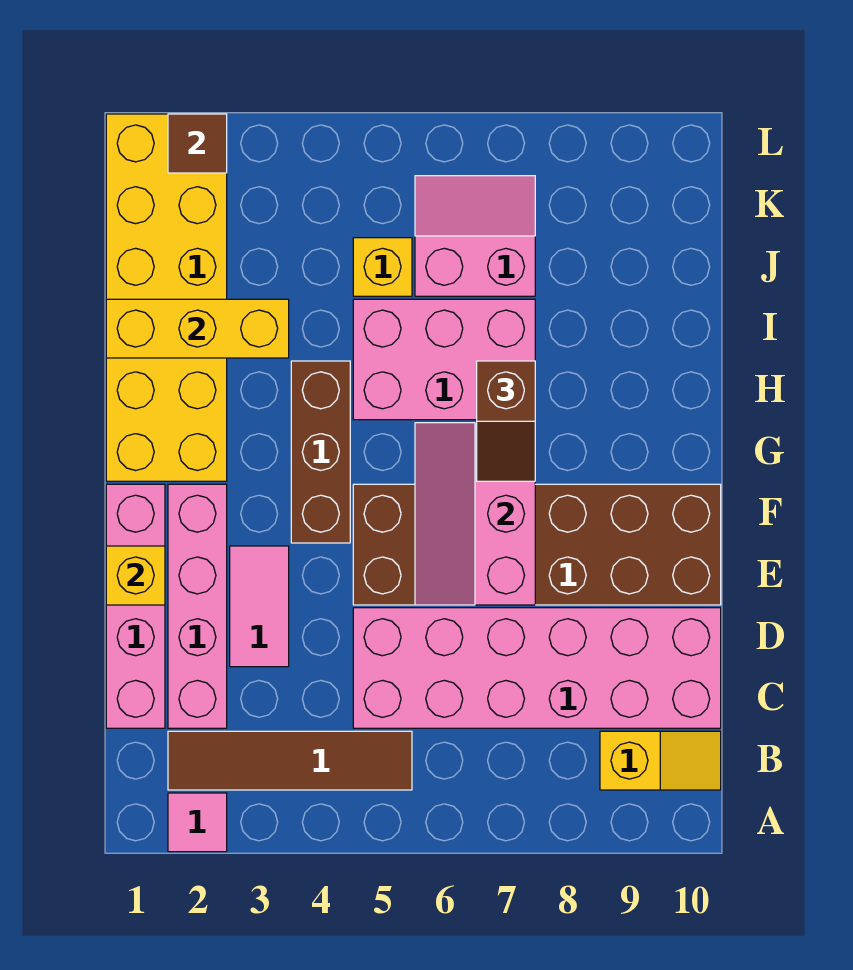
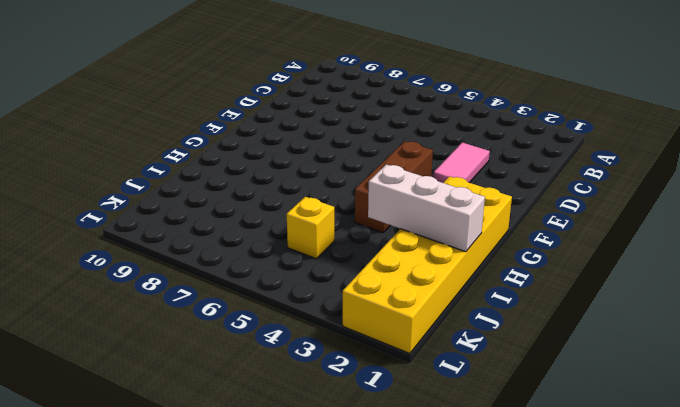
white brick I1:I3 level 2 -> yellow brick I1:I3 level 2
none -> pink tile A2 level 1
none -> brown tile B2:B5 level 1
none -> yellow slope B9:B10 level 1 top 9

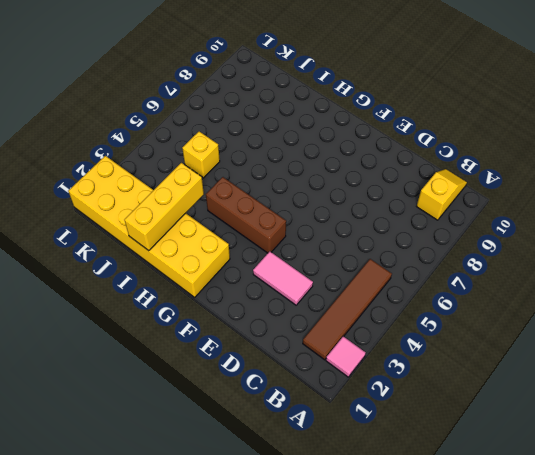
none -> pink brick C1:F1 level 1
none -> pink brick C2:F2 level 1
none -> pink brick C5:D10 level 1

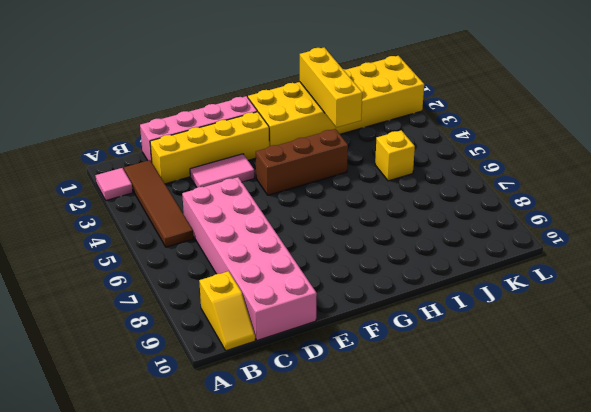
yellow brick C2:F2 level 1 -> pink brick C2:F2 level 1
none -> brown brick E5:F10 level 1
none -> pink brick H5:I7 level 1
none -> pink slope J6:K7 level 1 top J

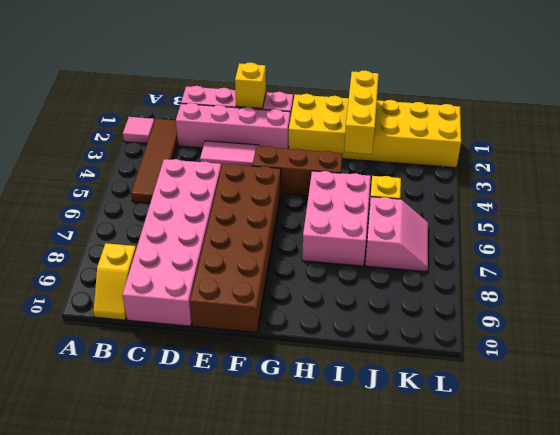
none -> pink slope E6:G7 level 2 top 7
none -> brown tile L2 level 2
none -> brown slope G7:H7 level 3 top H

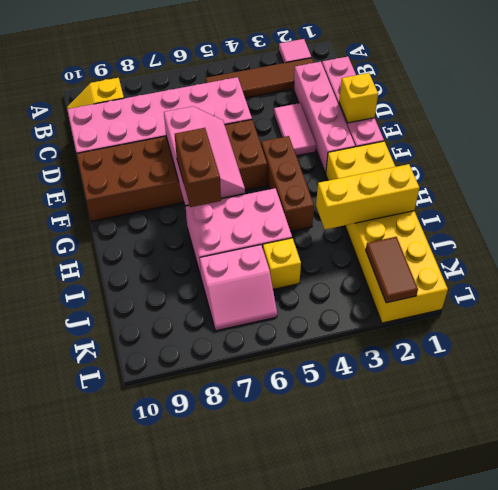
brown brick G7:H7 level 3 -> brown slope G7:H7 level 3 top H
brown tile K2:L2 level 2 -> brown tile L2 level 2

